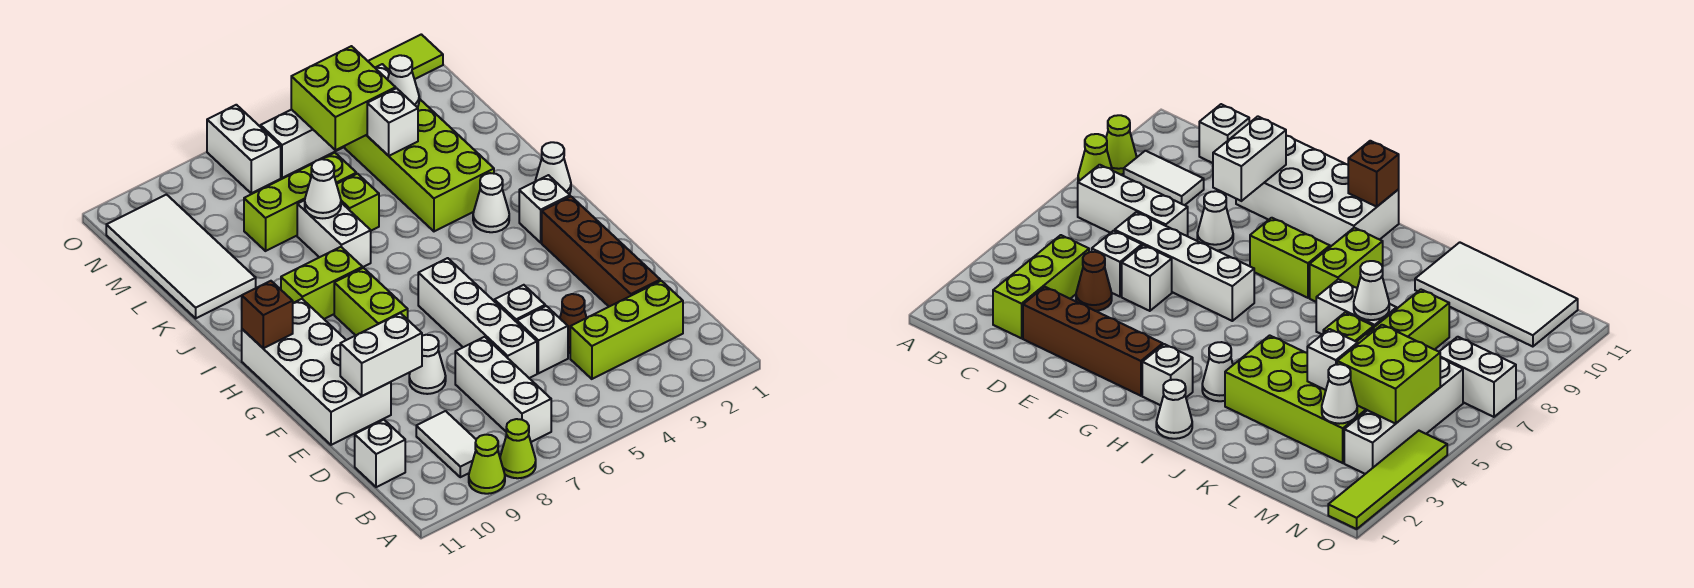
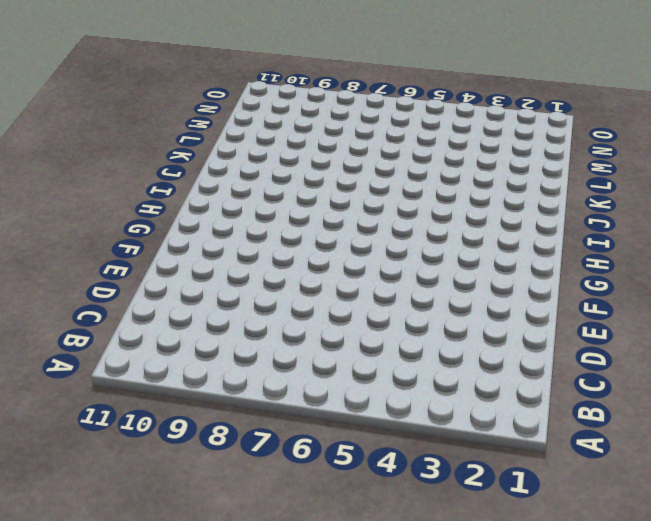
none -> lime cone A8 level 1
none -> lime cone A9 level 1
none -> white brick B7:D7 level 1
none -> white tile B9:C9 level 1

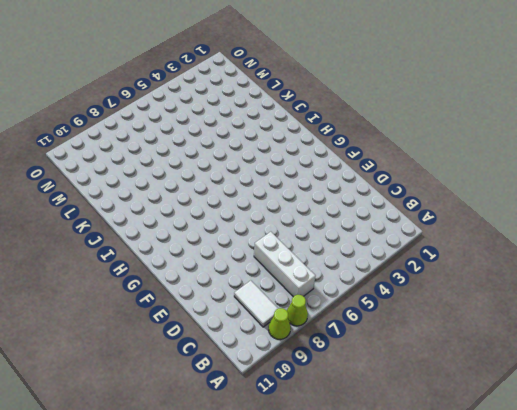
none -> lime brick C2:C4 level 1
none -> white brick C11 level 1
none -> brown brick D2:G2 level 1
none -> brown cone D4 level 1

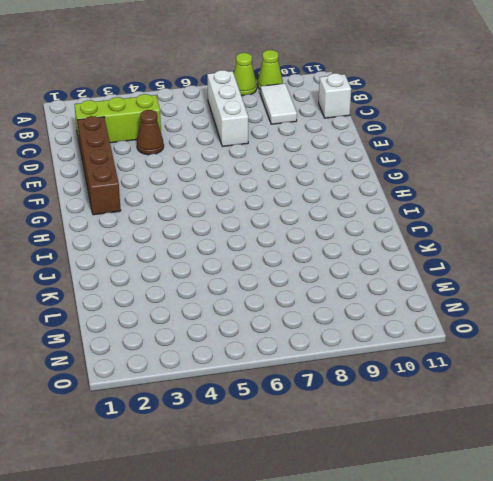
none -> white brick D5 level 1
none -> white brick D6:G6 level 1
none -> white brick E5 level 1
none -> white cone E8 level 1

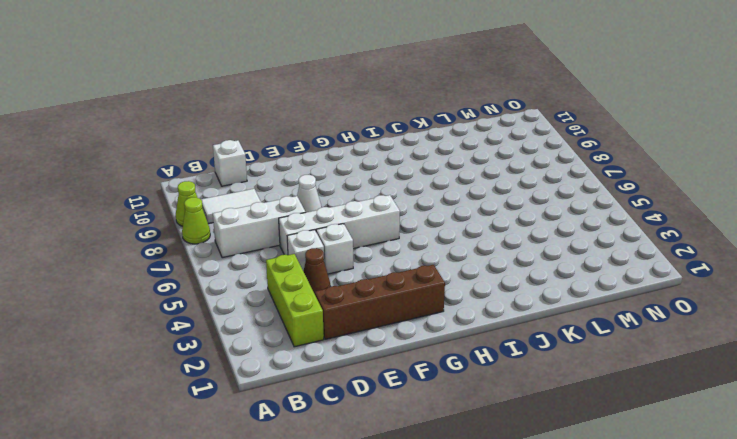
none -> white brick E10:H11 level 1
none -> lime brick G8:H8 level 1
none -> white brick H2 level 1
none -> white cone I1 level 1

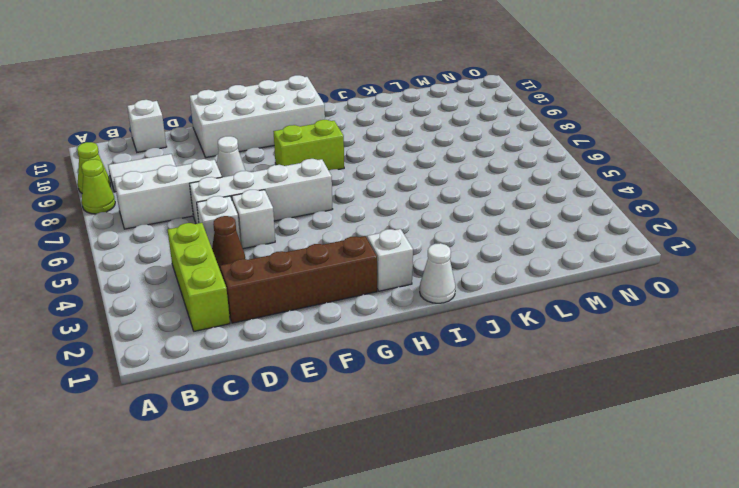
none -> white cone I3 level 1
none -> lime brick I8:I9 level 1
none -> lime brick J3:M4 level 1
none -> white brick J7:K7 level 1

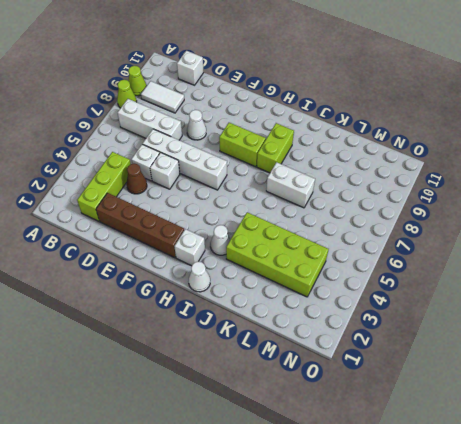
none -> white brick E10:H11 level 1
none -> lime brick K6 level 1
none -> white tile K10:N11 level 1
none -> lime brick L6:L8 level 1

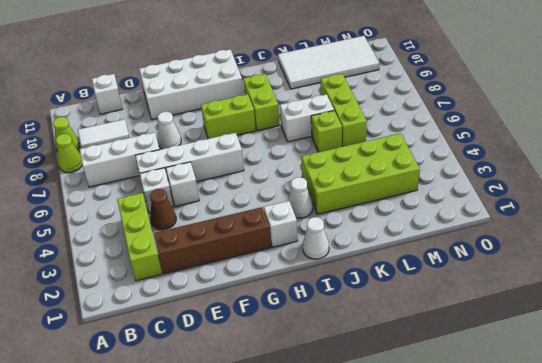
none -> white brick N3:N6 level 1
none -> white brick N7:O7 level 1
none -> lime tile O1:O4 level 1
none -> white brick E9:E10 level 2

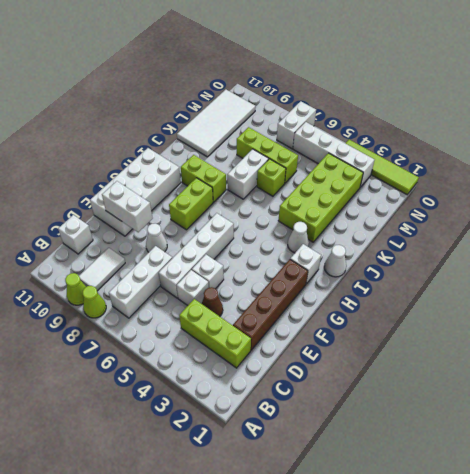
none -> brown brick H11 level 2
none -> white cone K7 level 2
none -> white brick L4 level 2
none -> white cone M3 level 2

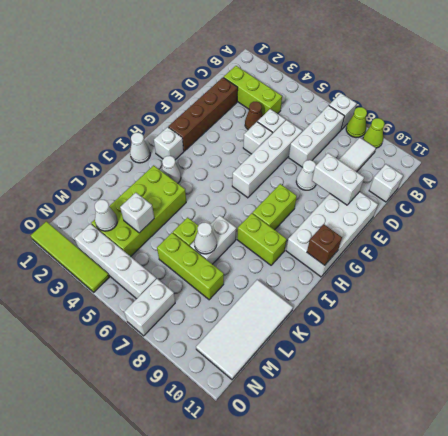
white brick A7 level 1 -> none
none -> lime brick M4:N5 level 2

